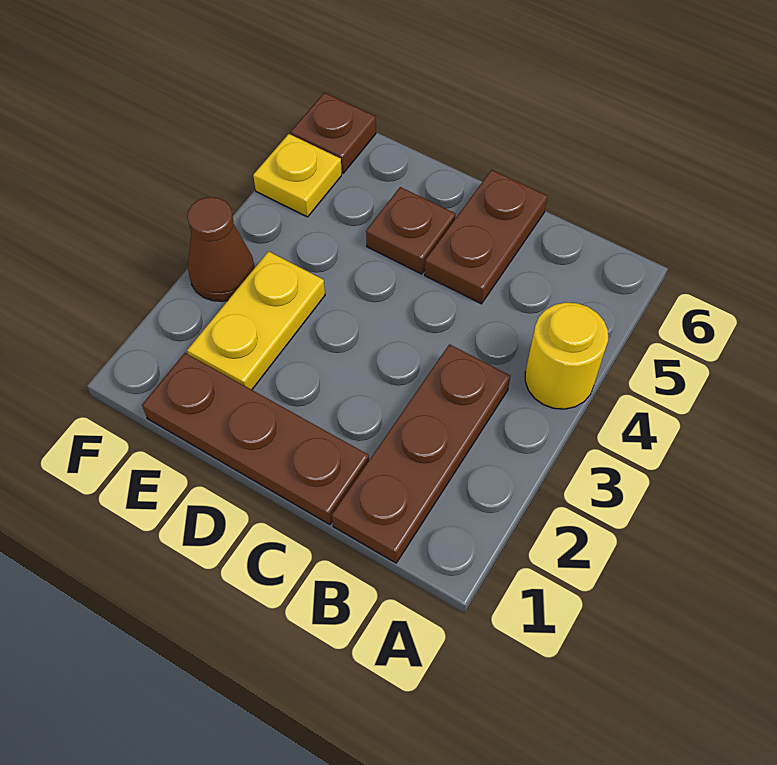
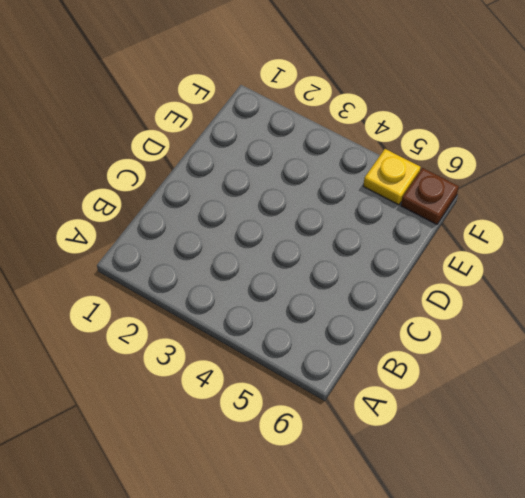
none -> yellow round brick A4 level 1
none -> brown plate B1:B3 level 1

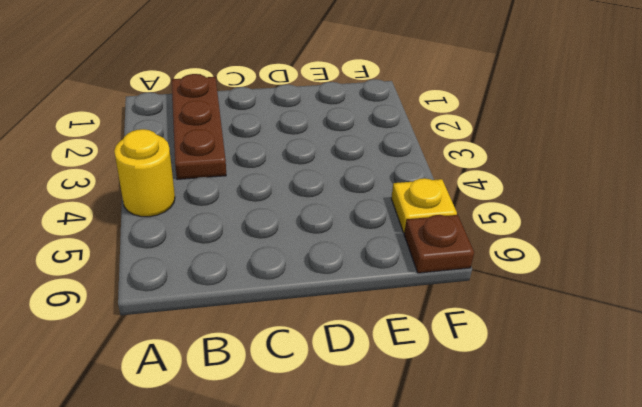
none -> brown plate C1:E1 level 1
none -> brown plate C5:C6 level 1

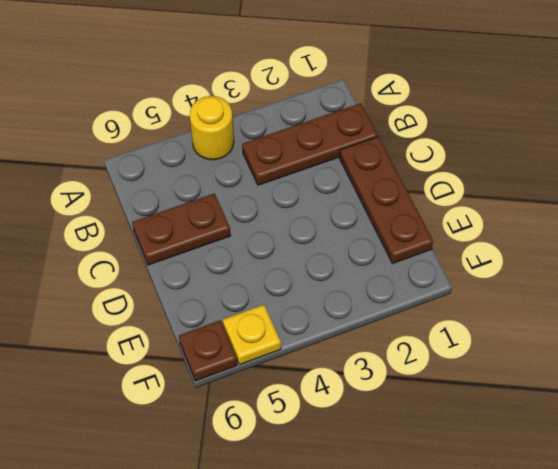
none -> brown plate D5 level 1
none -> yellow plate E2:E3 level 1

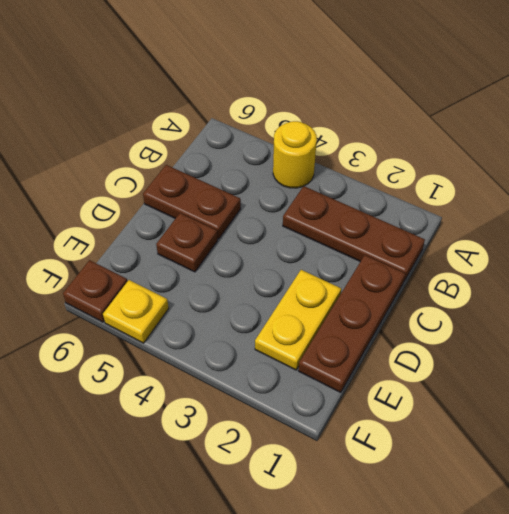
yellow plate D2:E2 level 1 -> yellow plate E2:E3 level 1
none -> brown cone F3 level 1

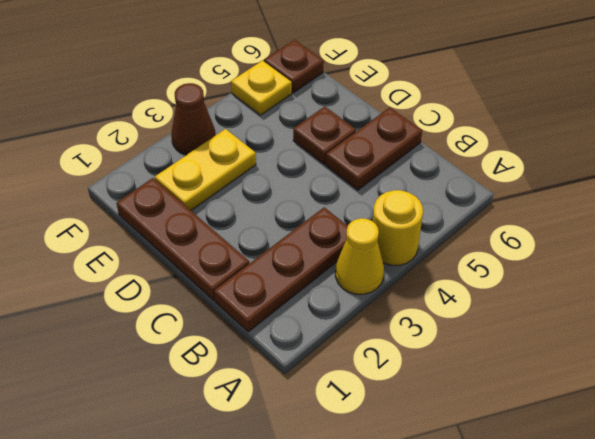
yellow cone A3 level 1 -> none

